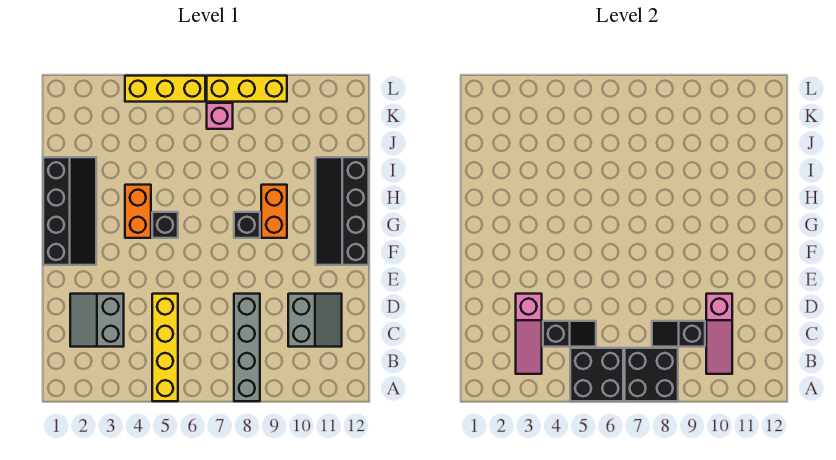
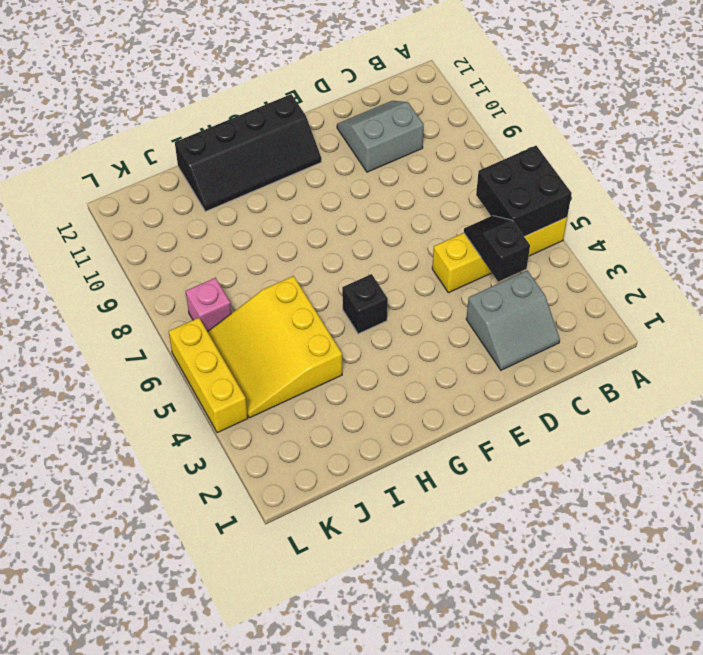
yellow slope I4:K6 level 1 top I -> none
none -> grey brick A8:D8 level 1
none -> black slope F1:I2 level 1 top 1
none -> orange brick G4:H4 level 1

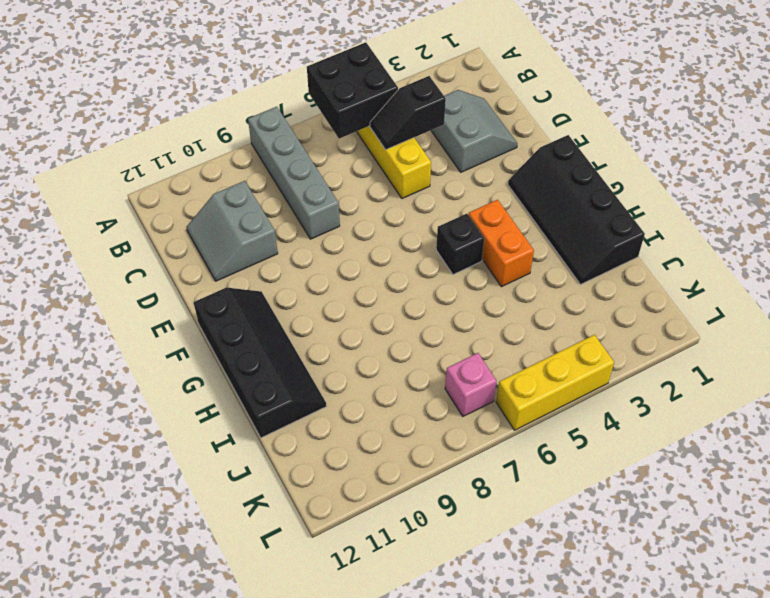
none -> black brick G8 level 1
none -> orange brick G9:H9 level 1
none -> yellow brick L7:L9 level 1

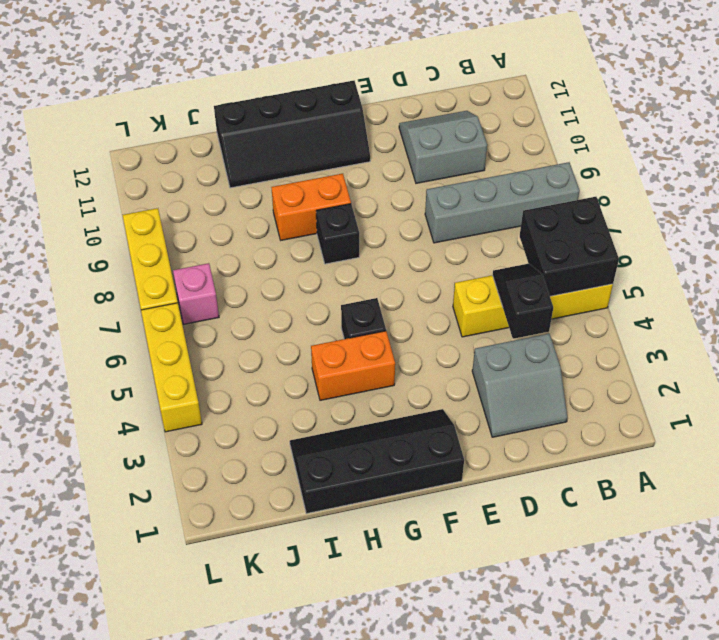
none -> black brick A7:B8 level 2
none -> pink slope B3:D3 level 2 top D
none -> pink slope B10:D10 level 2 top D

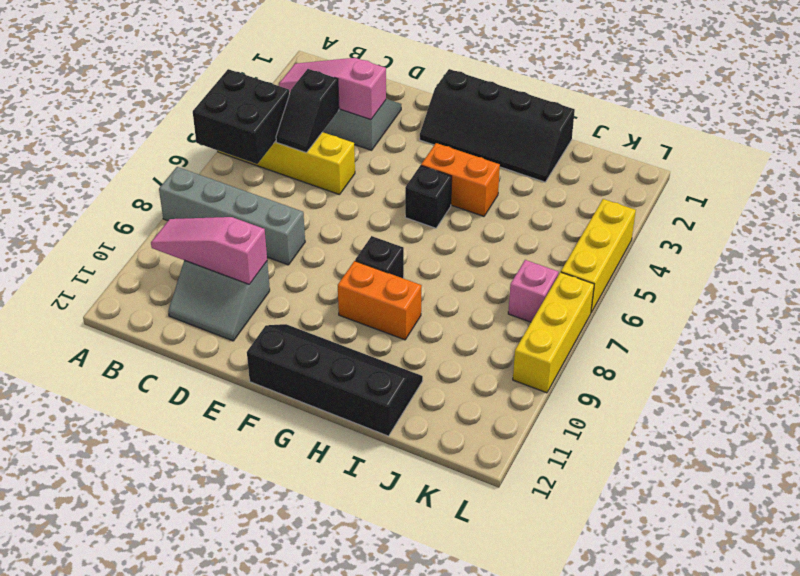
none -> black brick A7:B8 level 2
none -> black slope C8:C9 level 2 top 9

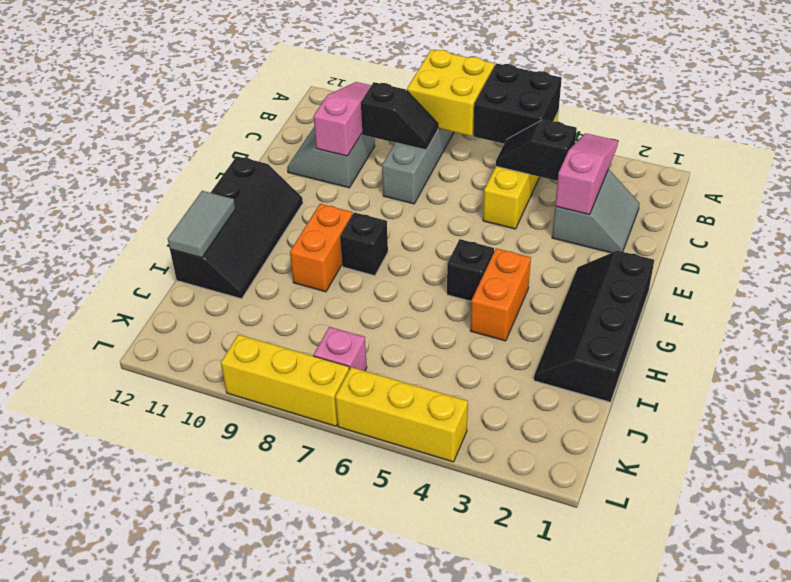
yellow brick A7:B8 level 2 -> black brick A7:B8 level 2
grey tile H12:I12 level 2 -> none

